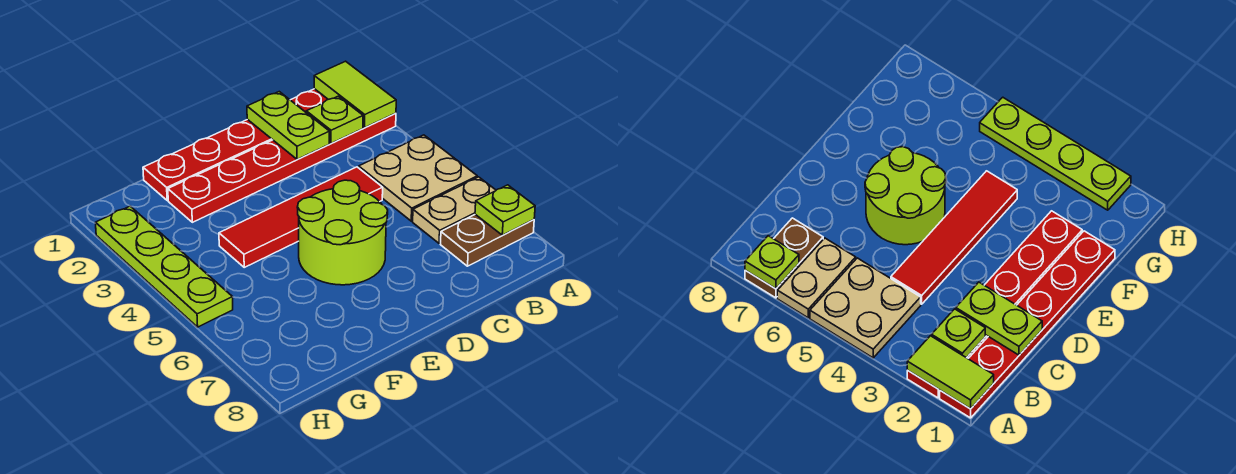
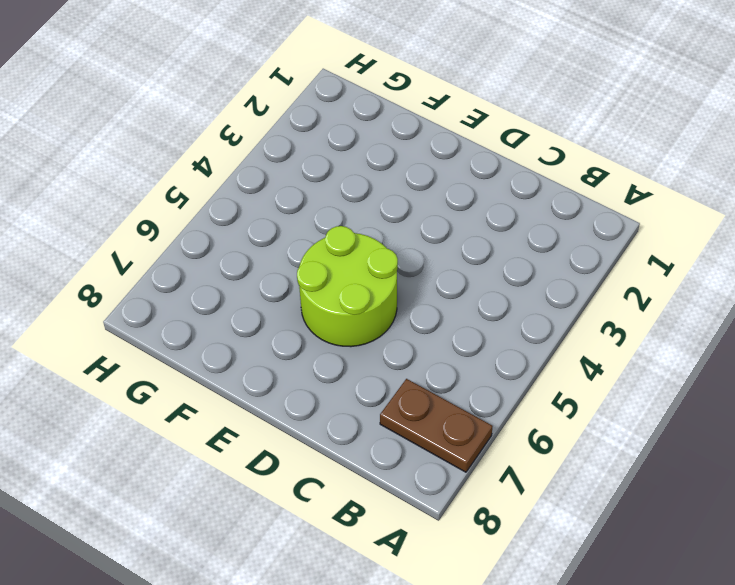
none -> red plate A1:F1 level 1
none -> red plate A2:F2 level 1
none -> tan plate A4:B5 level 1

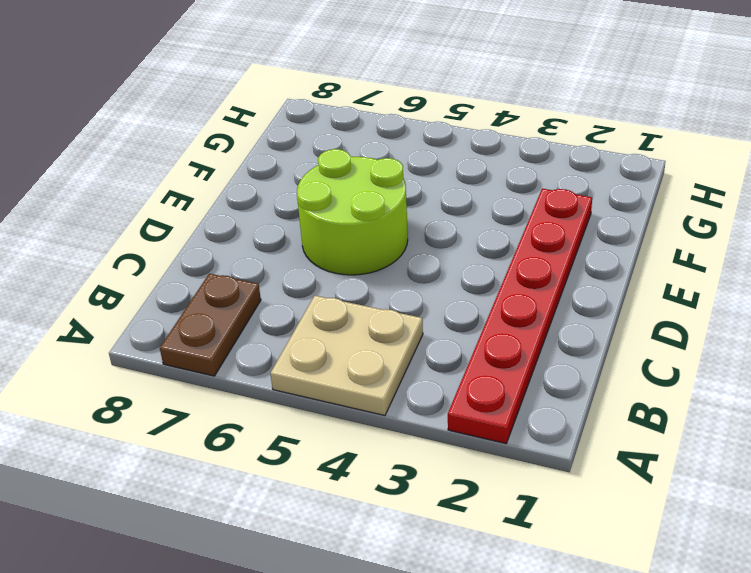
none -> red plate A1:F1 level 1
none -> tan plate A6:B6 level 1
none -> red tile C4:F4 level 1

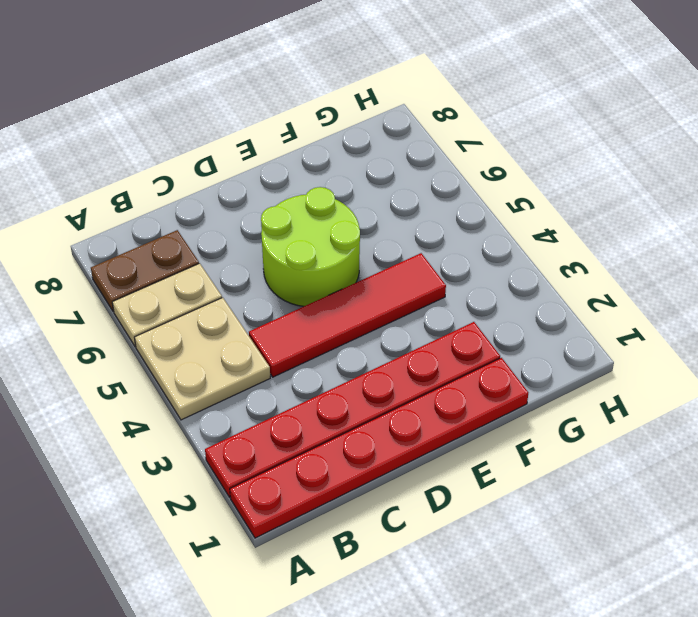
none -> lime plate H2:H5 level 1
none -> lime tile A1:A2 level 2
none -> lime plate A7 level 2

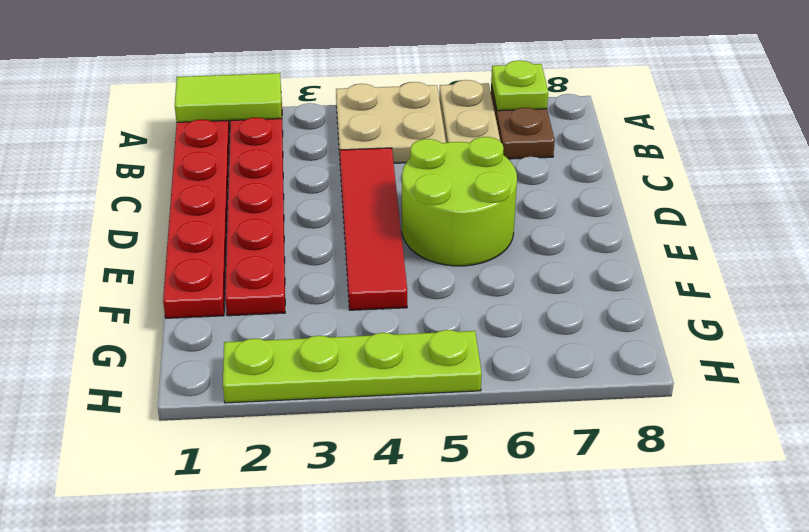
none -> lime plate B2 level 2
none -> lime plate C1:C2 level 2

